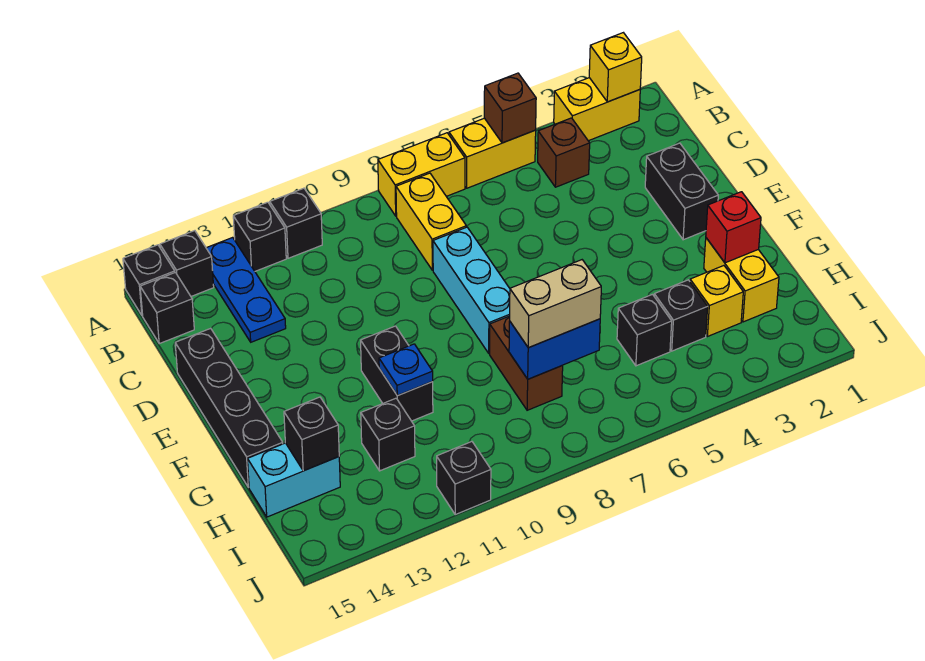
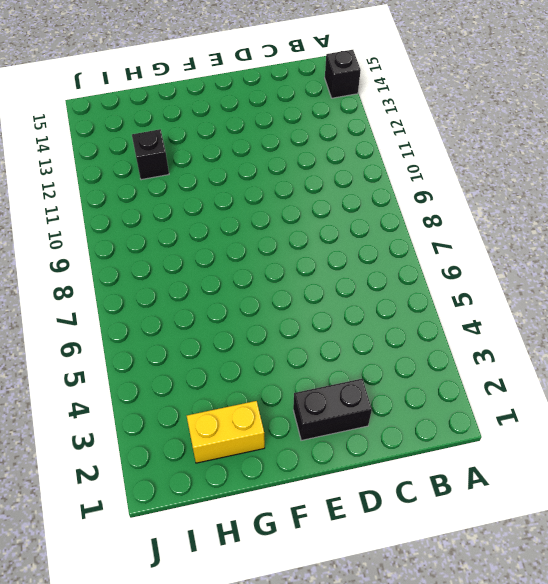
none -> yellow brick A2:A3 level 1
none -> yellow brick A5:A6 level 1
none -> yellow brick A7:A8 level 1
none -> black brick A11 level 1

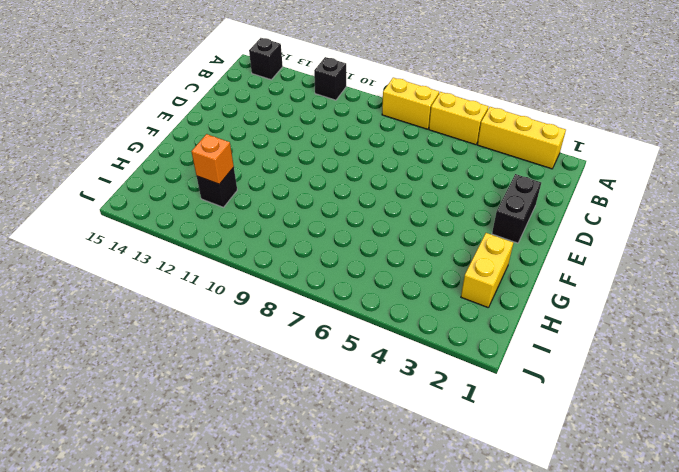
yellow brick A2:A4 level 1 -> yellow brick A2:A3 level 1
orange brick H12 level 2 -> none
none -> black brick A12 level 1
none -> blue plate A13:C13 level 1
none -> black brick A15 level 1
none -> brown brick B4 level 1

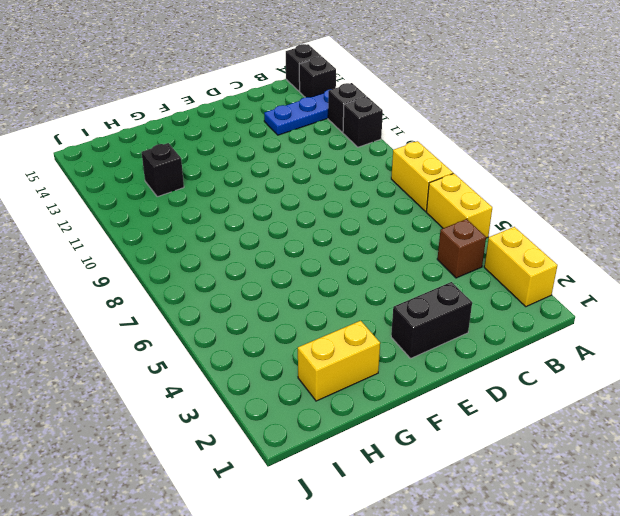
none -> yellow brick B8:C8 level 1
none -> black brick B15 level 1
none -> cyan brick D8:F8 level 1
none -> black brick D15:G15 level 1

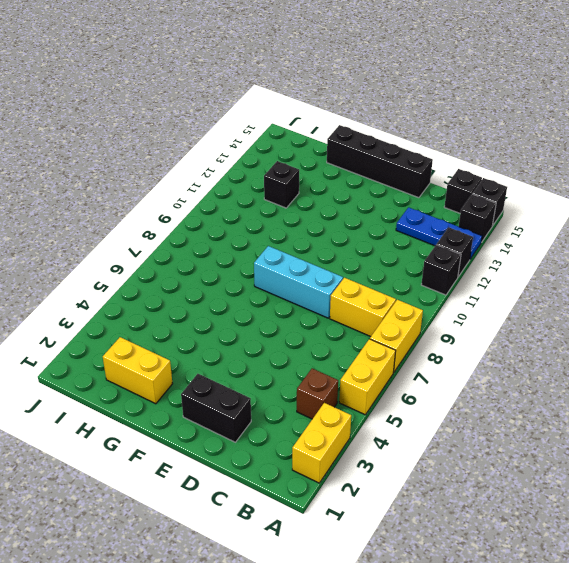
none -> black brick F11:G11 level 1
none -> brown brick G8:H8 level 1
none -> yellow brick H3 level 1
none -> black brick H4 level 1

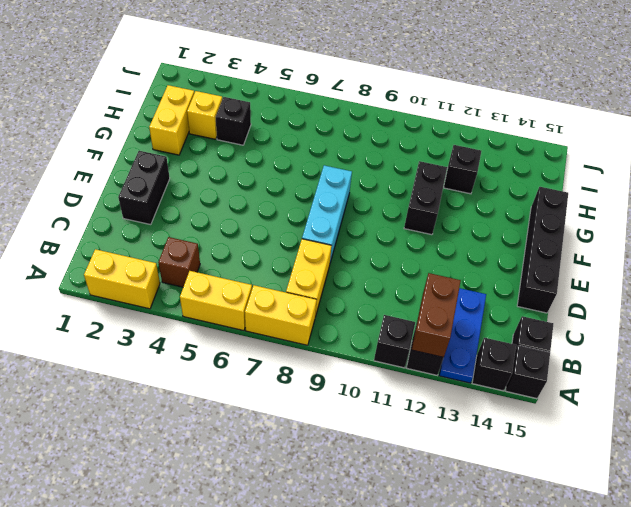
brown brick A12:B12 level 2 -> brown brick G8:H8 level 1
none -> black brick H5 level 1
none -> cyan brick H14:H15 level 1
none -> black brick J11 level 1
none -> yellow brick A2 level 2

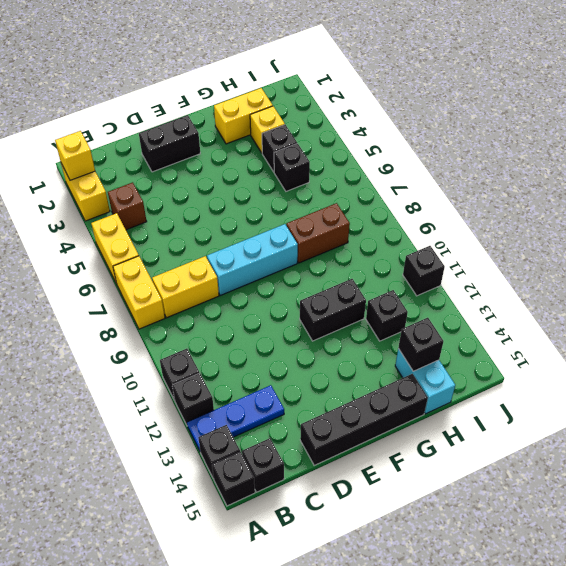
none -> brown brick A5 level 2
none -> red brick G2 level 2
none -> blue plate G11 level 2
none -> blue brick H7:H8 level 2

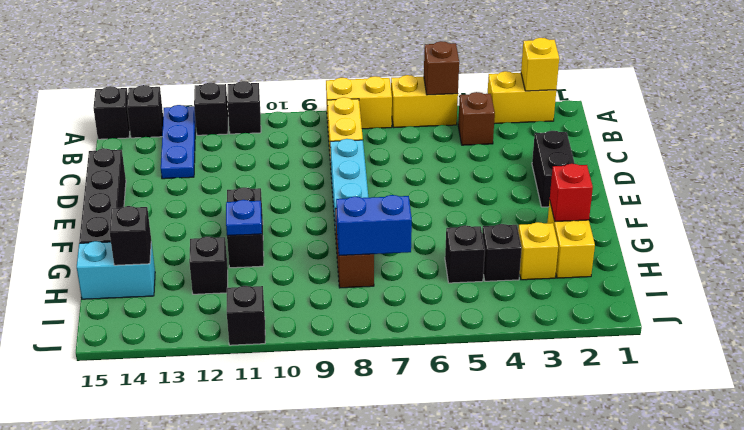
none -> black brick B15 level 1
none -> tan brick H7:H8 level 3

